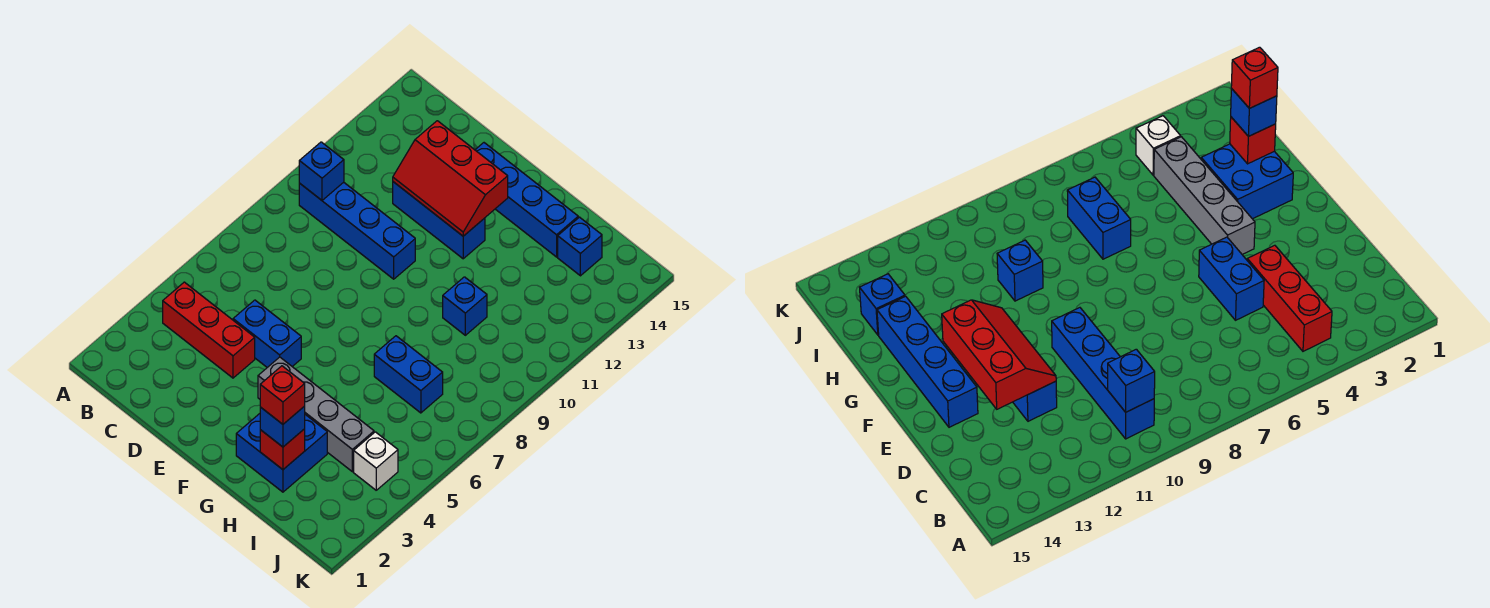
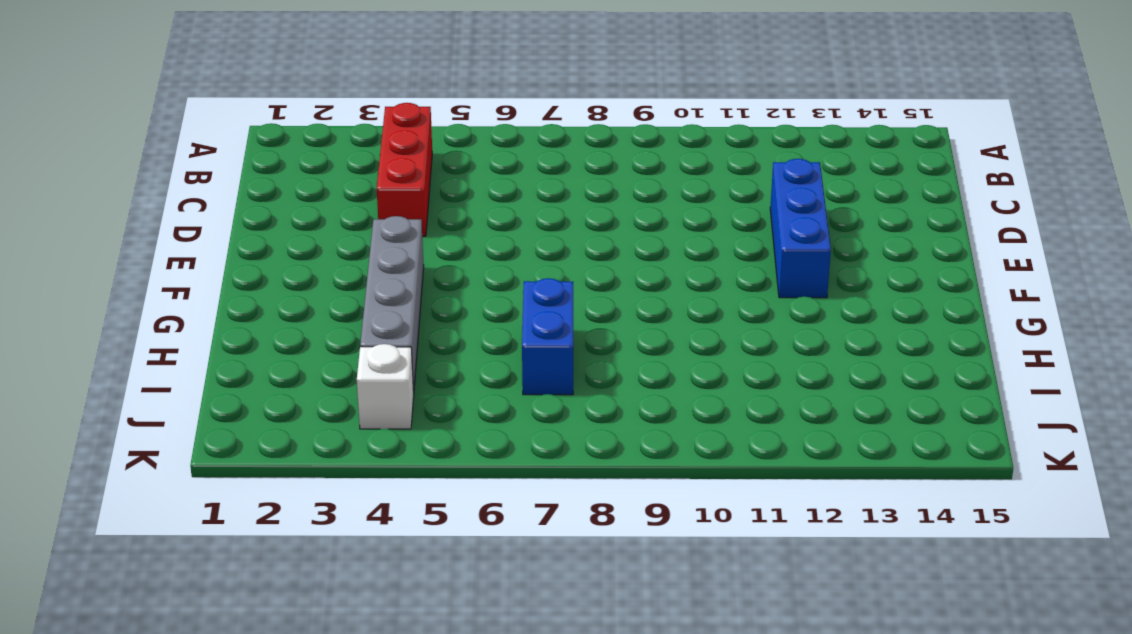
none -> blue brick B10:E10 level 1
none -> blue brick D5:E5 level 1
none -> blue brick E14:H14 level 1

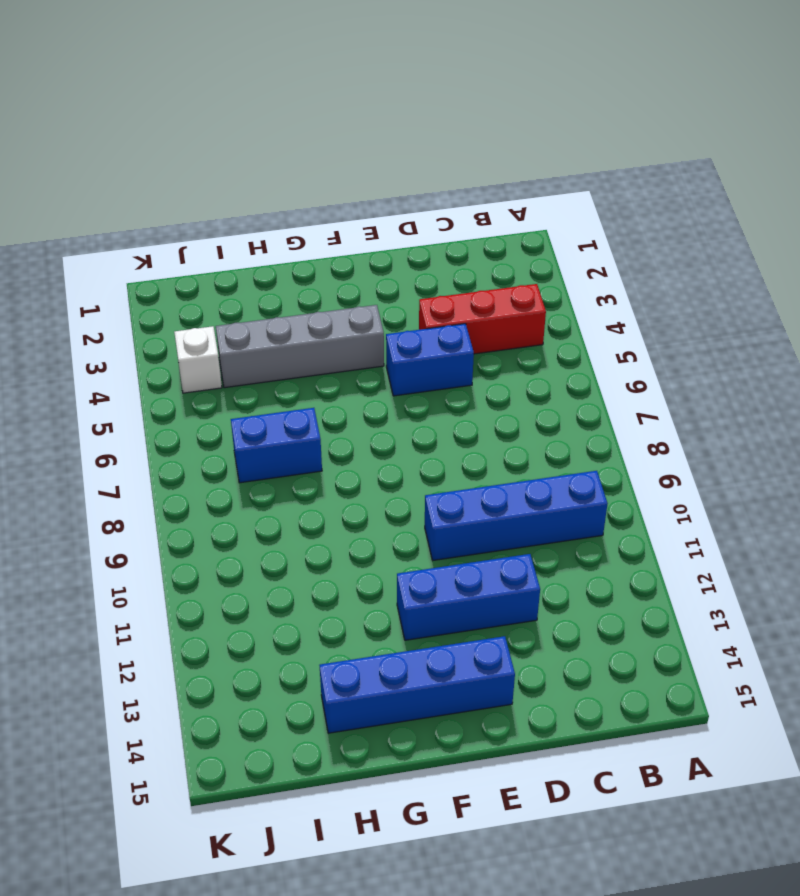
none -> blue brick G2:H3 level 1
none -> blue brick H10 level 1
none -> blue brick I14 level 1

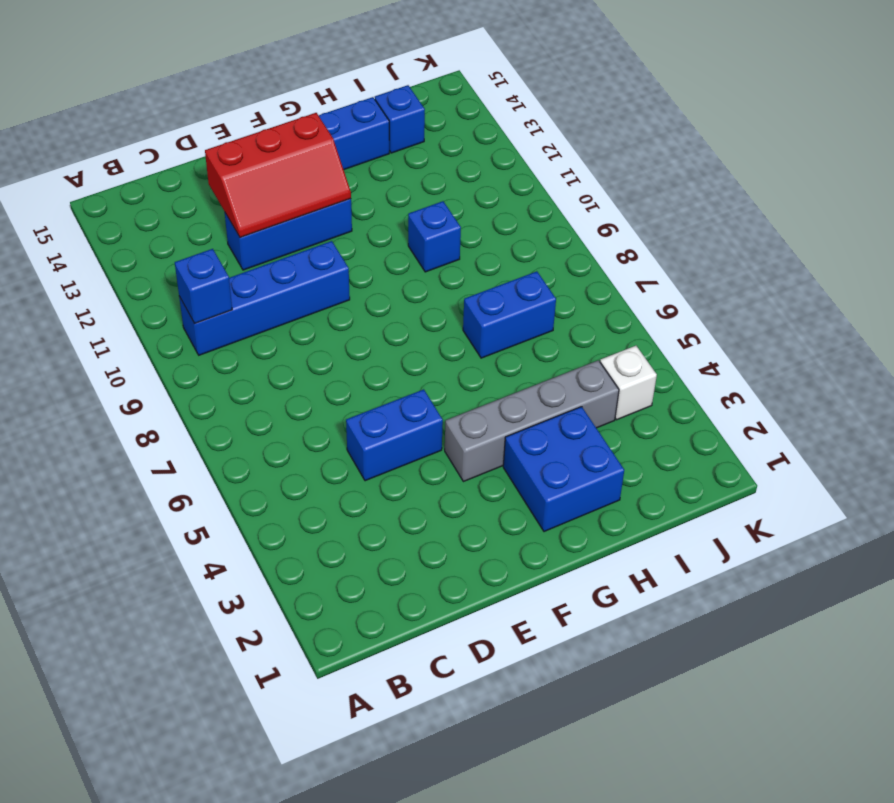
none -> red brick B4:D4 level 1
none -> red brick H2 level 2
none -> blue brick H2 level 3

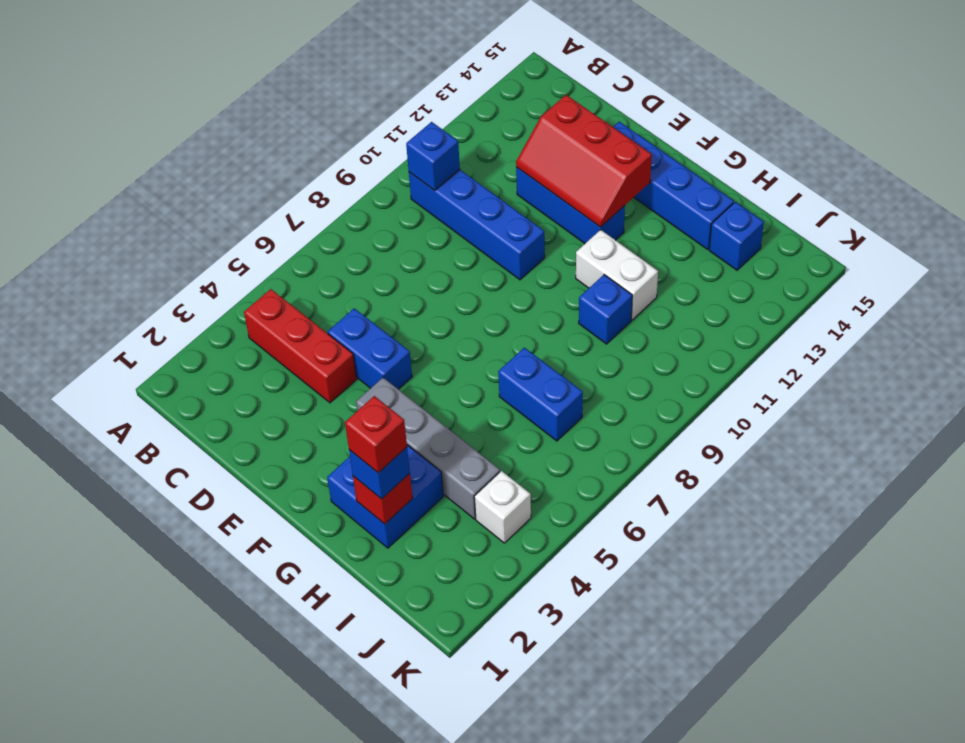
white brick G11:H11 level 1 -> none

